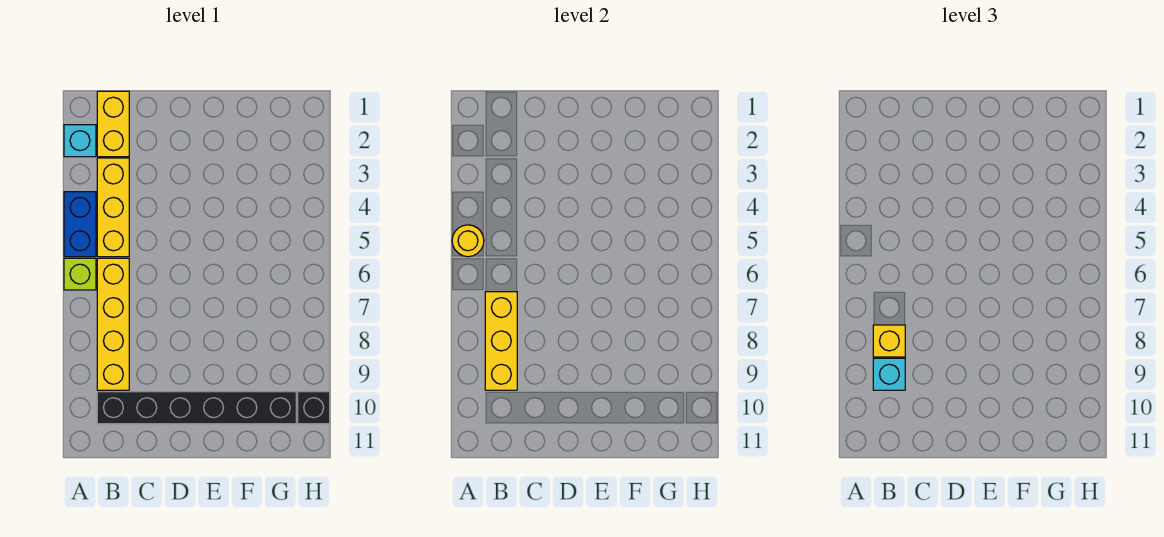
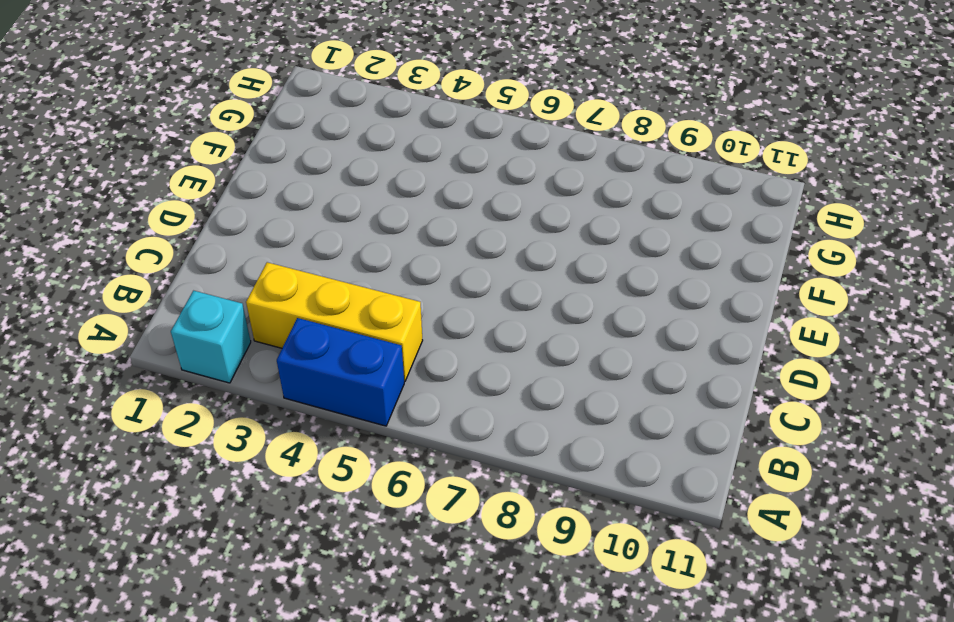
none -> lime brick A6 level 1
none -> yellow brick B1:B2 level 1
none -> yellow brick B6:B9 level 1

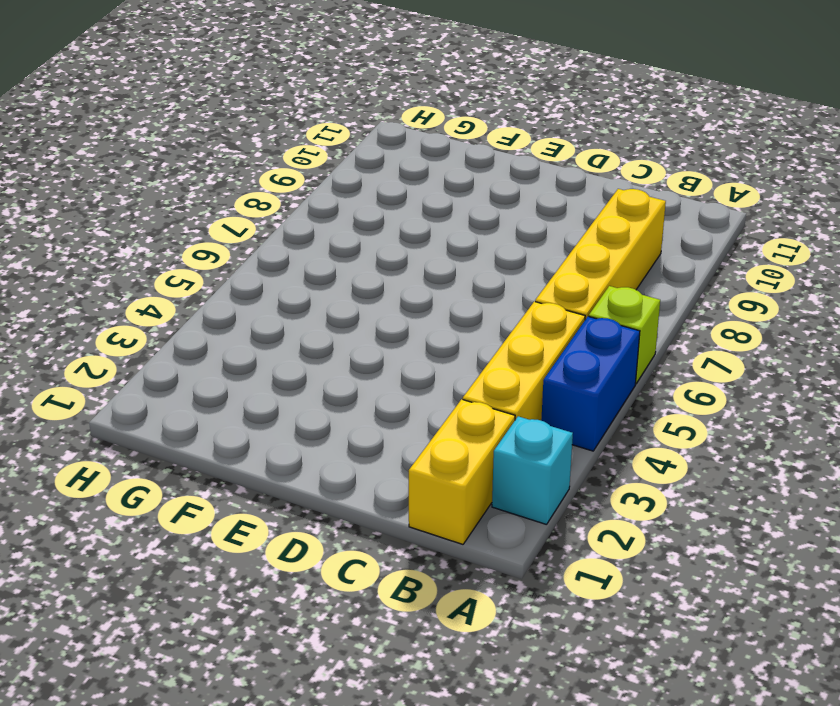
none -> black brick B10:G10 level 1
none -> black brick H10 level 1
none -> yellow round brick A5 level 2

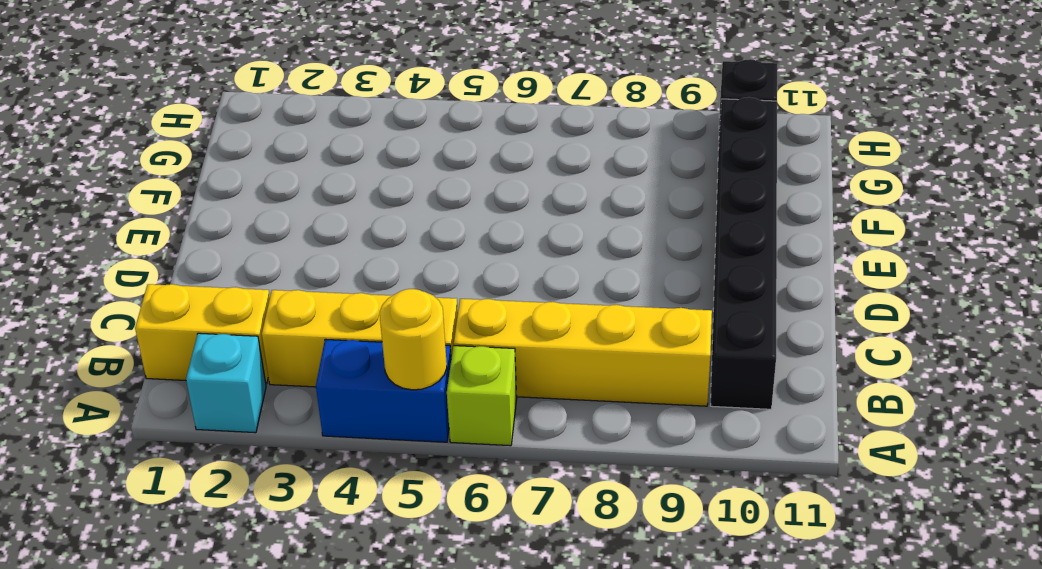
none -> yellow brick B7:B9 level 2
none -> yellow brick B8 level 3
none -> cyan brick B9 level 3

